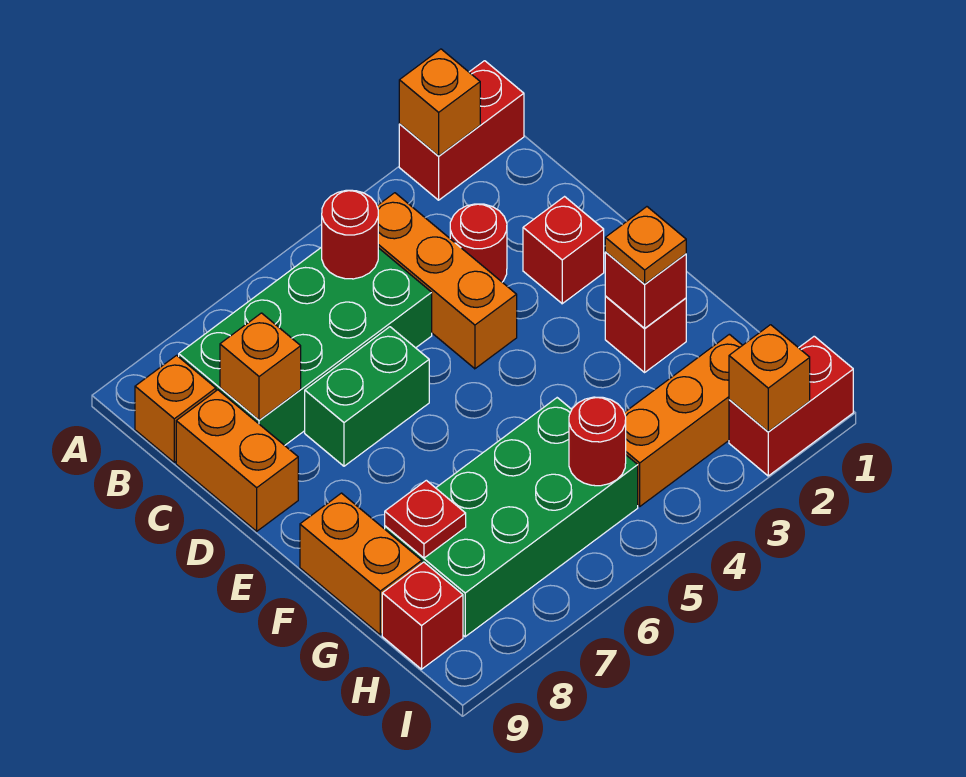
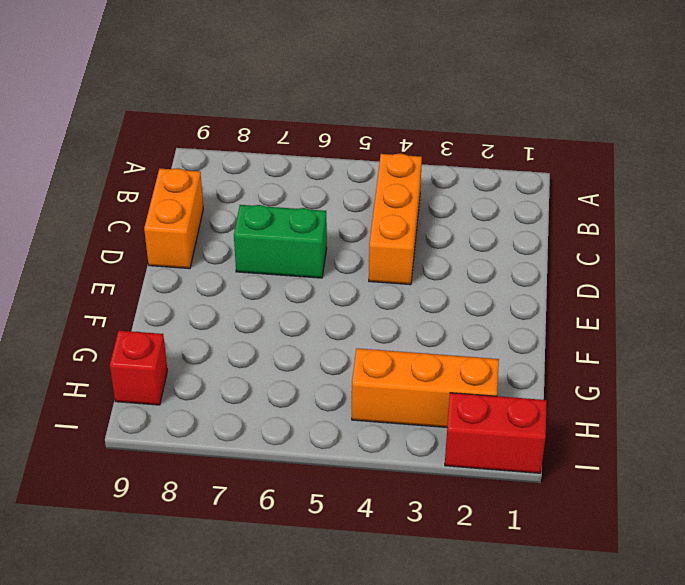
none -> red brick A1:A2 level 1
none -> green brick B5:C8 level 1
none -> orange brick B9 level 1

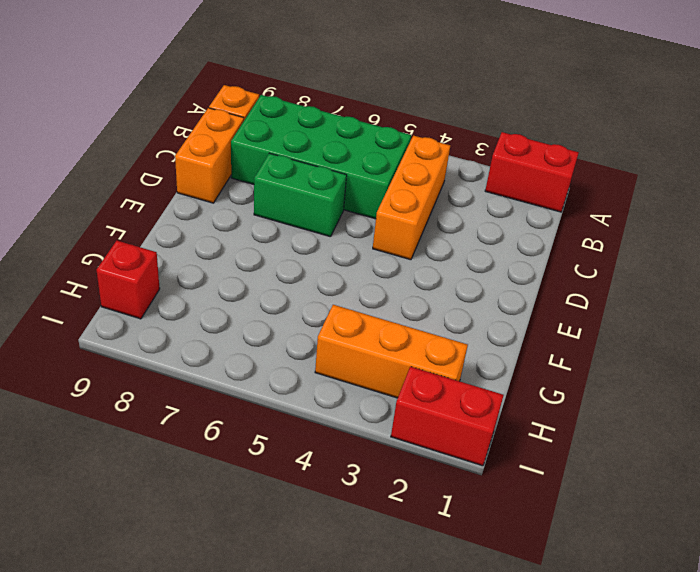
none -> red round brick C3 level 1
none -> red brick D2 level 1
none -> red brick F2 level 1

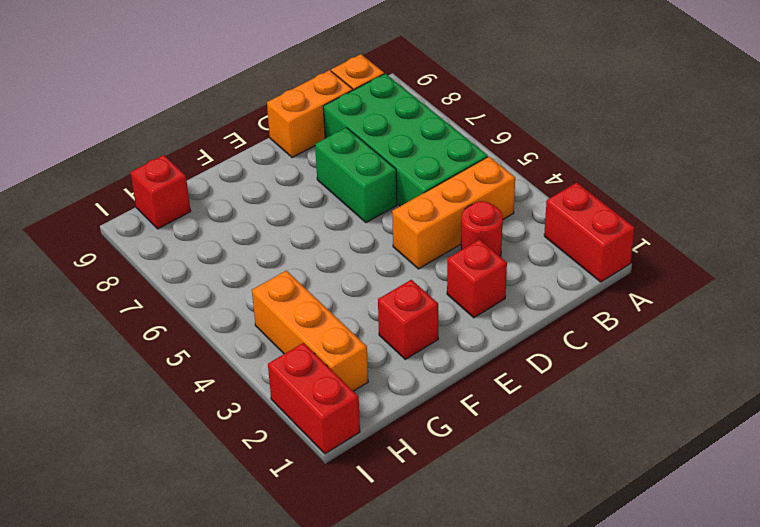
none -> orange brick F9:G9 level 1
none -> green brick G5:H8 level 1
none -> orange brick A2 level 2

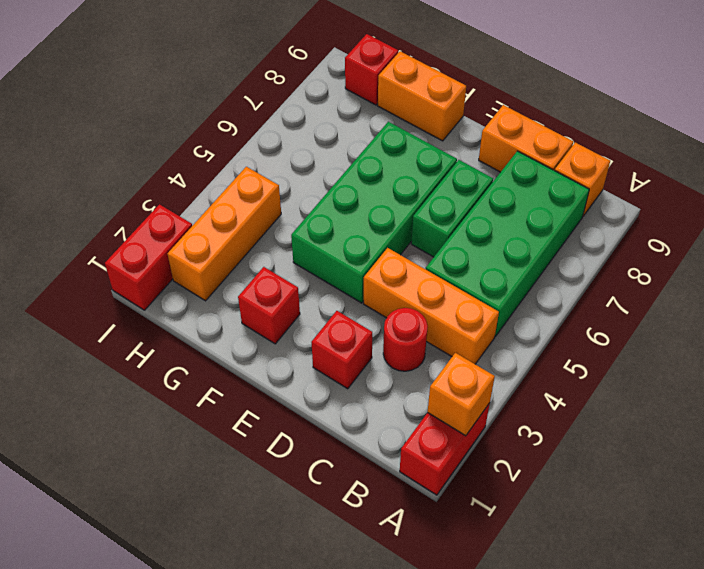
green brick E4:F7 level 1 -> green brick G5:H8 level 1
none -> red round brick B5 level 2
none -> orange brick C8 level 2
none -> red brick F2 level 2

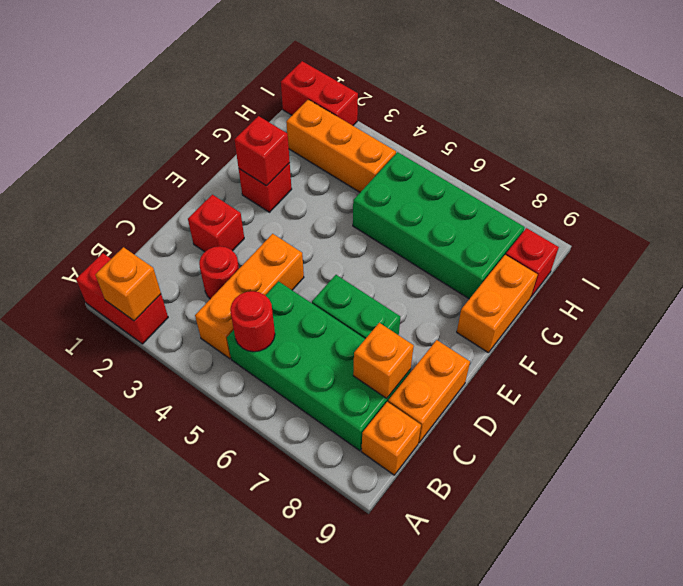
none -> red plate G8 level 2
none -> red round brick H5 level 2
none -> orange brick I2 level 2

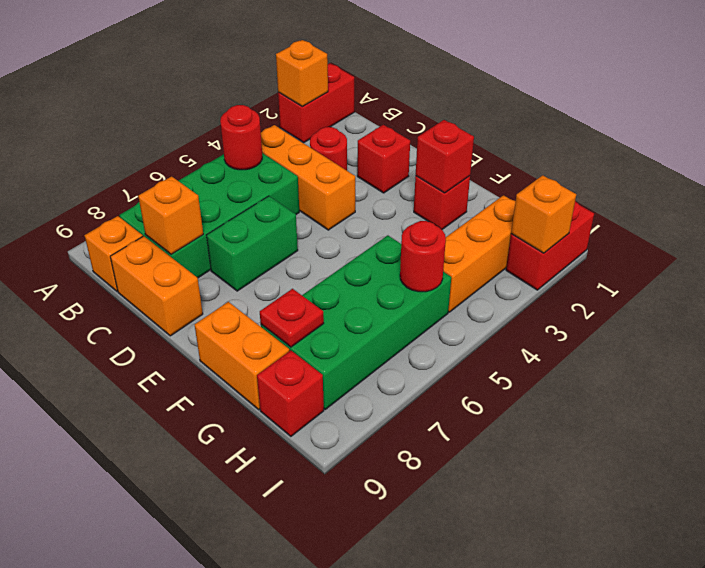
none -> orange plate F2 level 3

